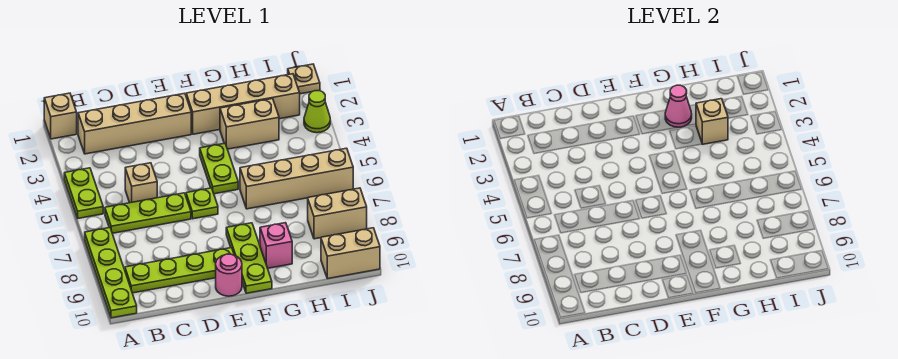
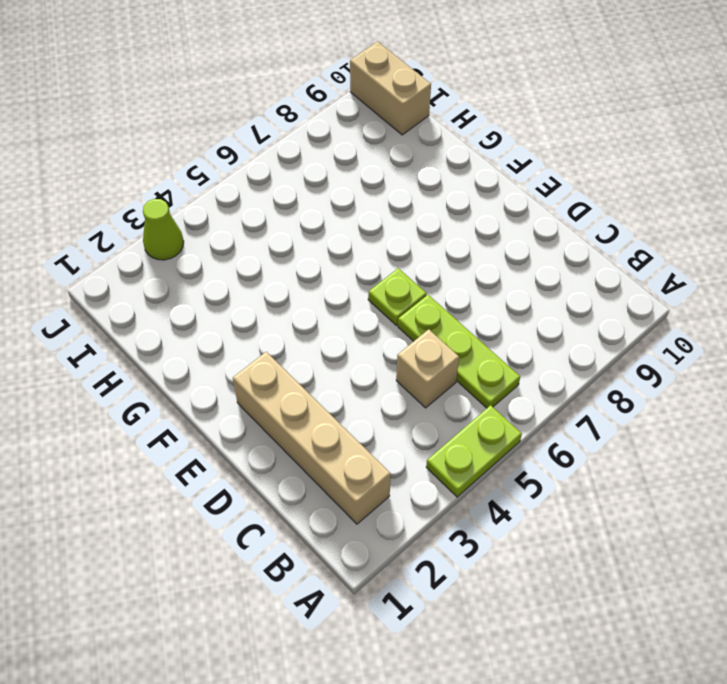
none -> tan brick A1 level 1
none -> lime plate A7:A10 level 1
none -> lime plate B9:E9 level 1

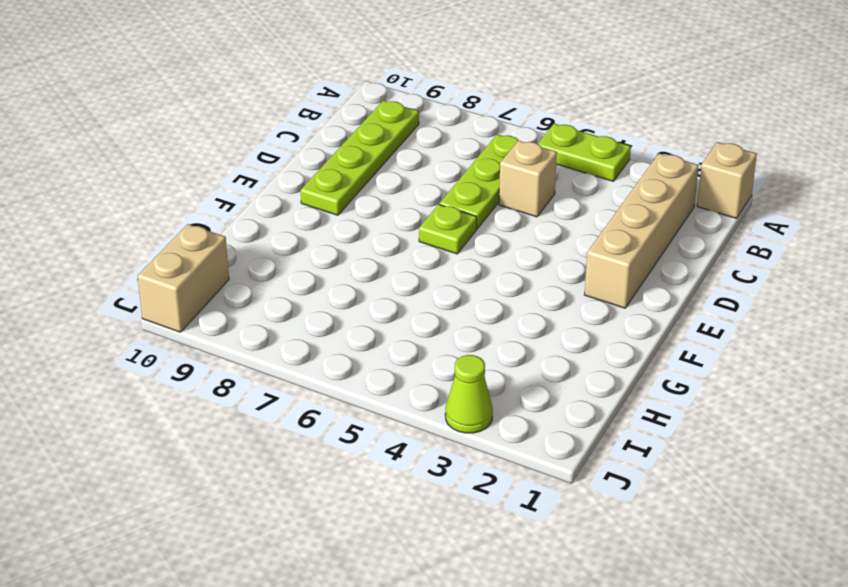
none -> lime plate A7:A10 level 1
none -> pink round brick E10 level 1
none -> tan brick F2:I2 level 1

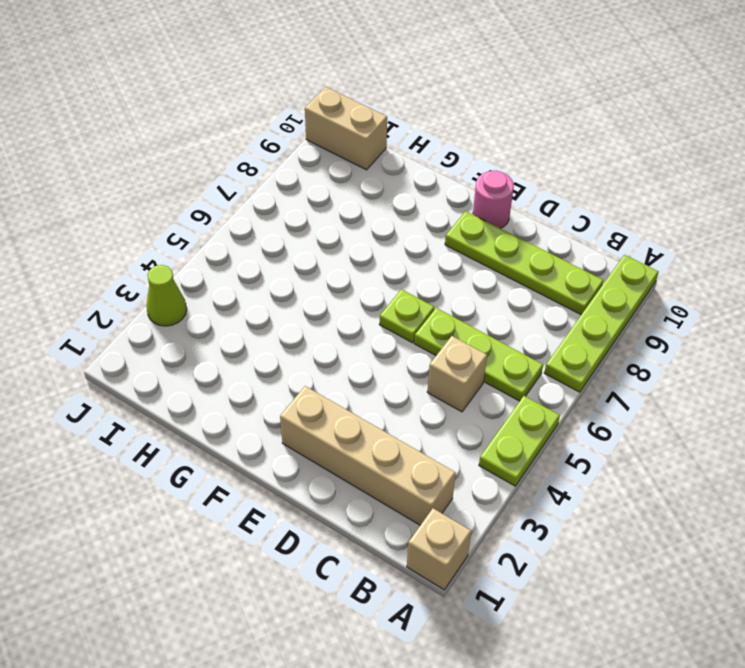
none -> tan brick F2:I2 level 1
none -> lime plate F4:F5 level 1
none -> lime plate F8:F10 level 1

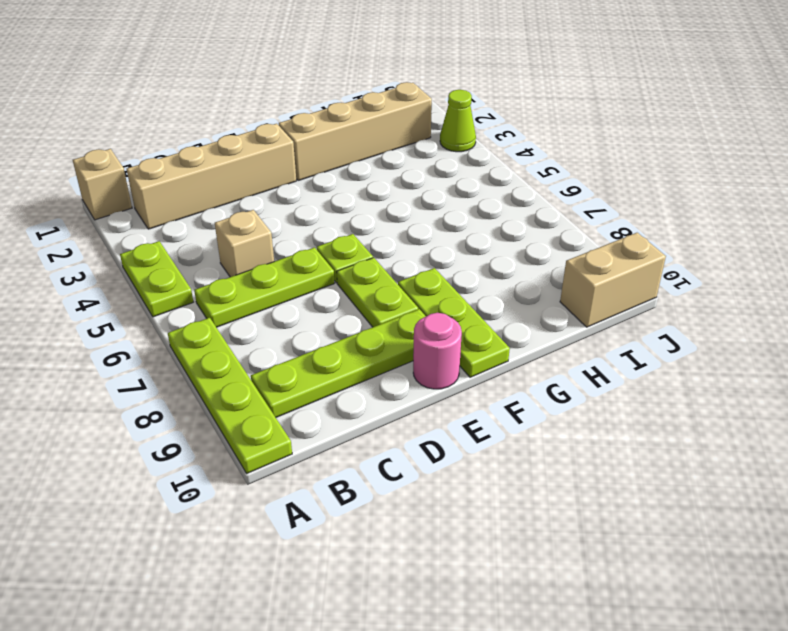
lime plate E7:E8 level 1 -> lime plate F4:F5 level 1
none -> tan brick G3:H3 level 1
none -> tan brick G6:J6 level 1
none -> pink brick G9 level 1

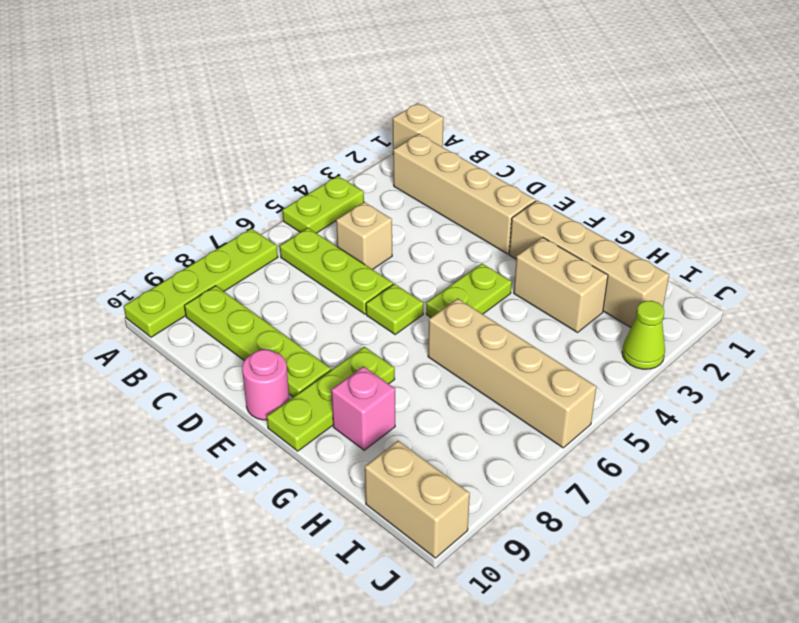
none -> tan brick I8:J8 level 1
none -> tan plate J1 level 1
none -> pink cone G2 level 2

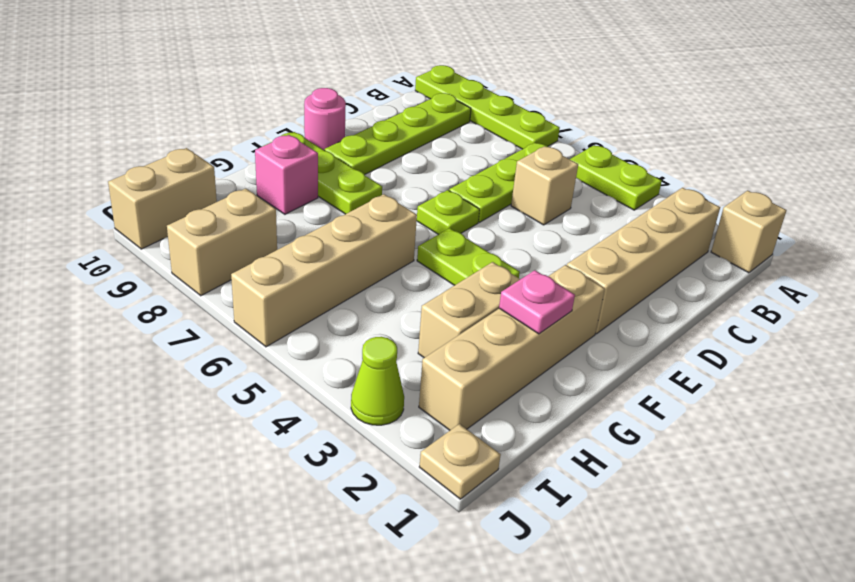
pink plate G2 level 2 -> pink cone G2 level 2
none -> tan brick H3 level 2

